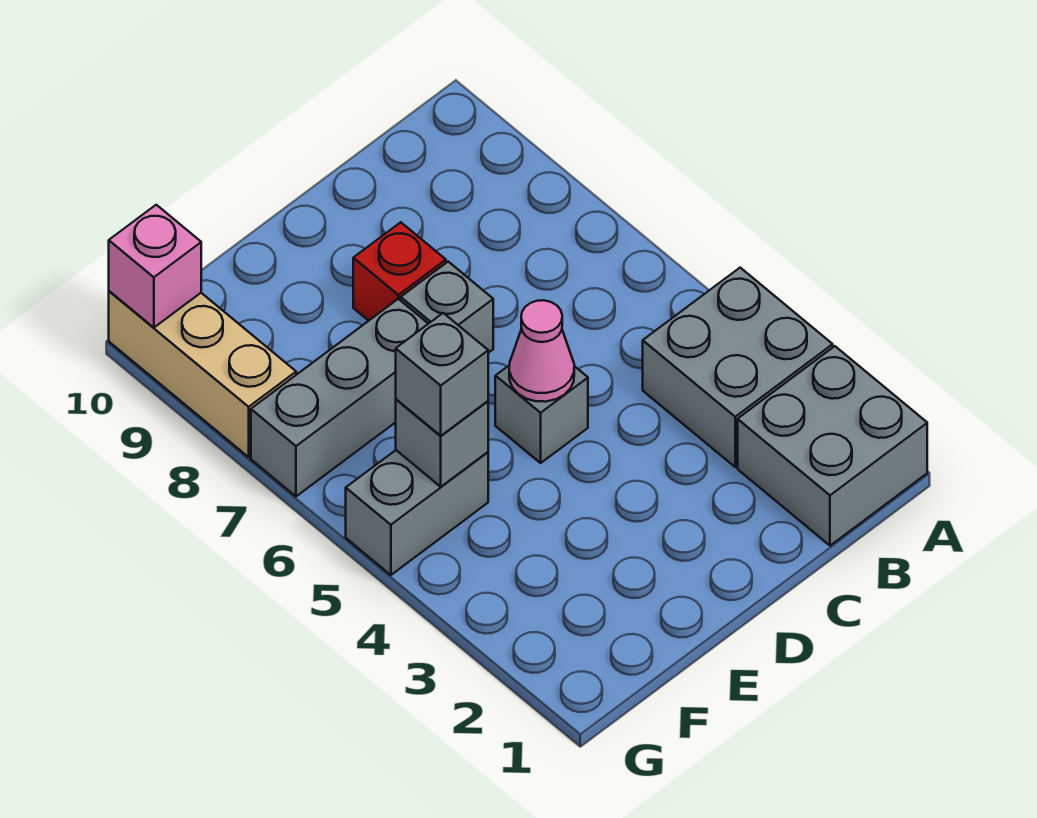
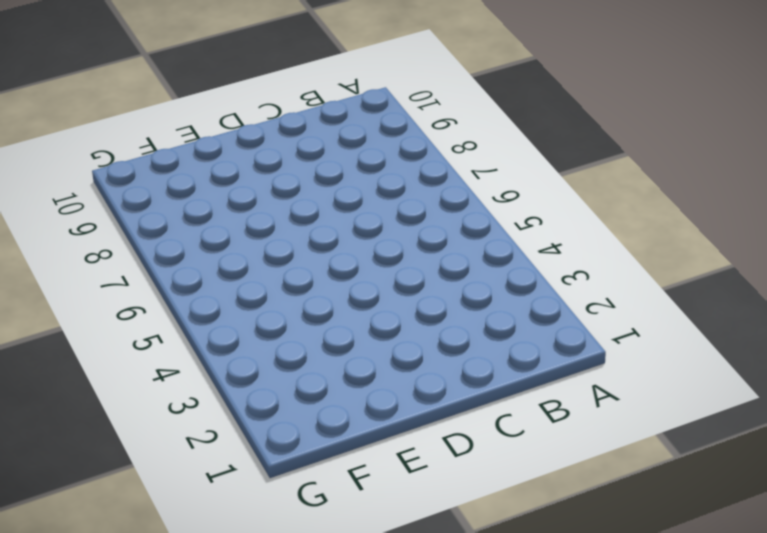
none -> grey brick A1:B2 level 1
none -> grey brick A3:B4 level 1
none -> grey brick D5 level 1

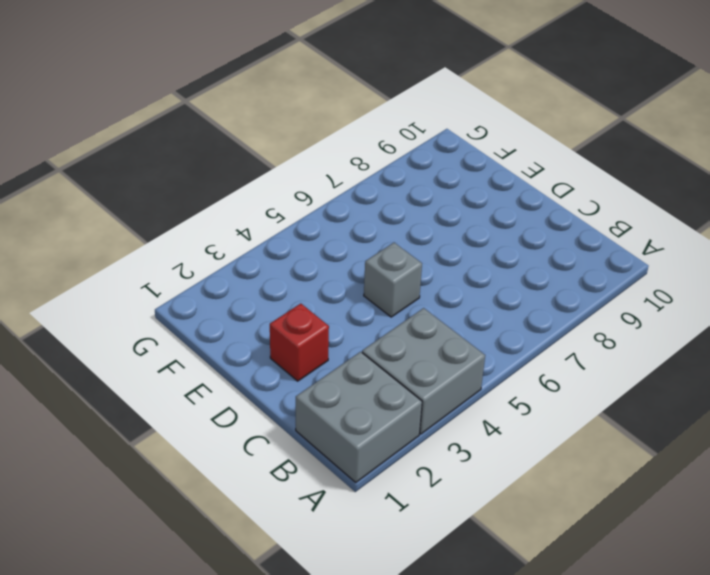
red brick D2 level 1 -> red brick D8 level 1
none -> grey brick D7 level 1
none -> grey brick E7:G7 level 1
none -> grey brick F5:G5 level 1

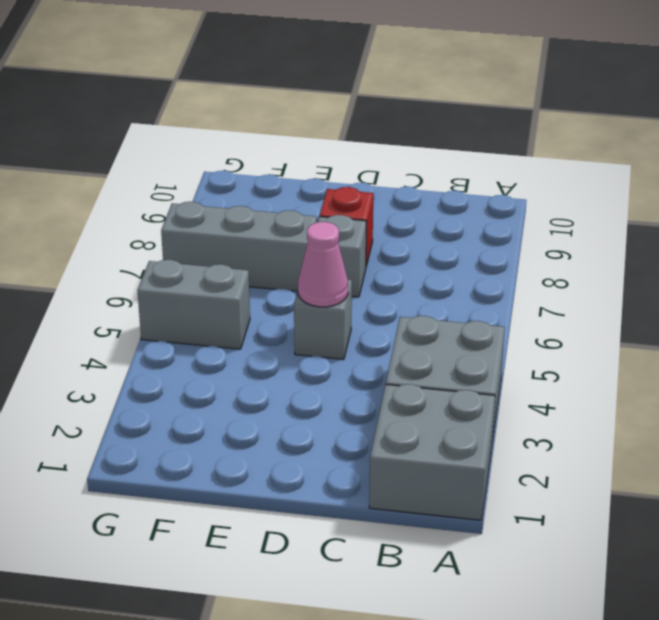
none -> tan brick G8:G10 level 1
none -> grey brick F5 level 2
none -> pink brick G10 level 2

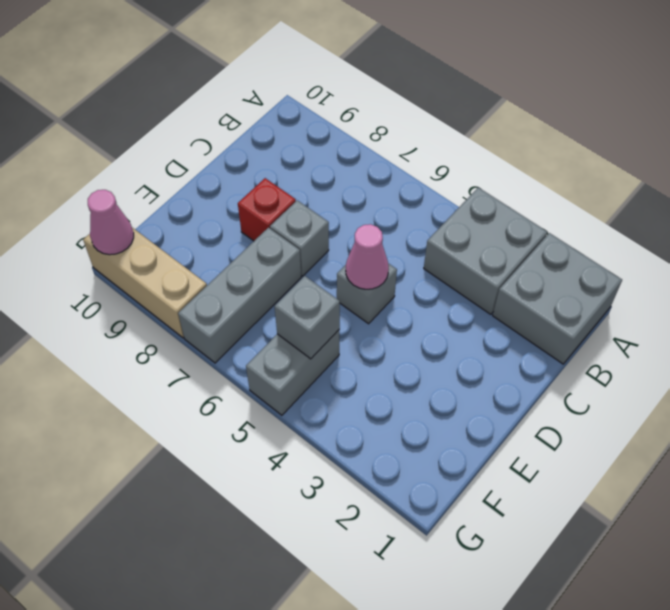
pink cone G10 level 2 -> pink brick G10 level 2
none -> grey brick F5 level 3

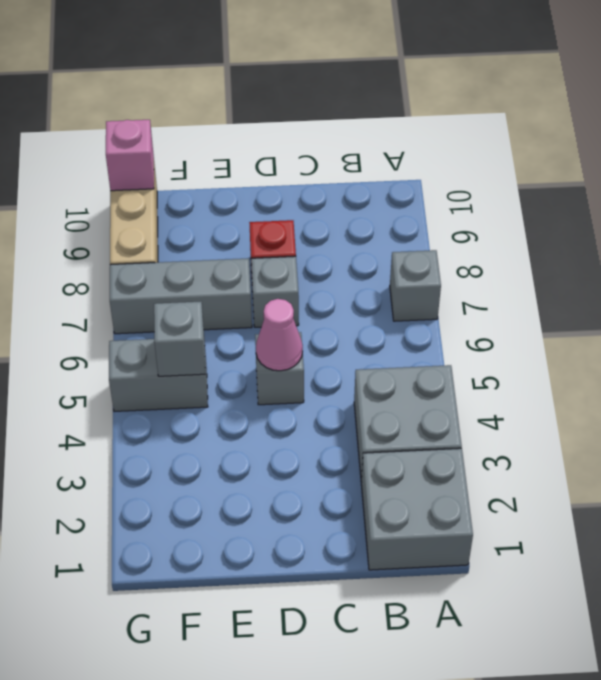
grey brick A7 level 1 -> grey brick F5 level 3

